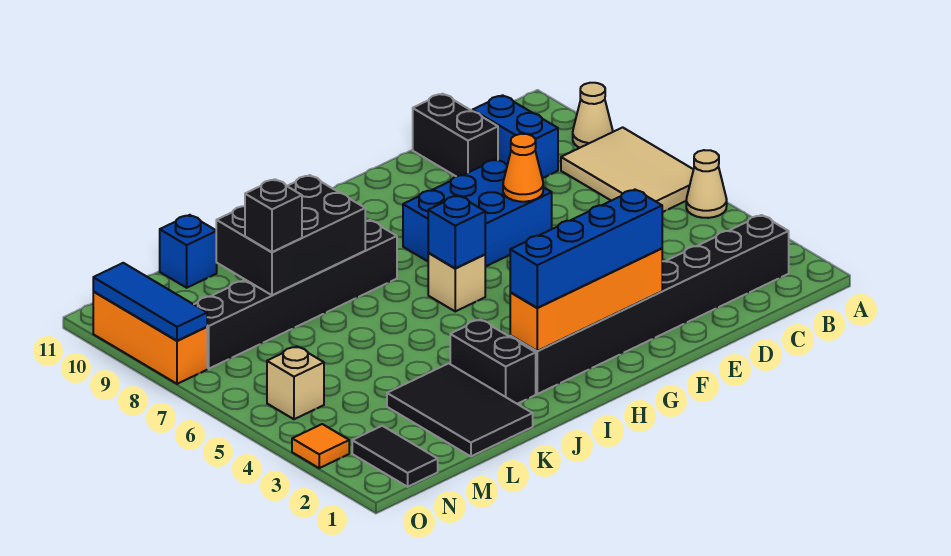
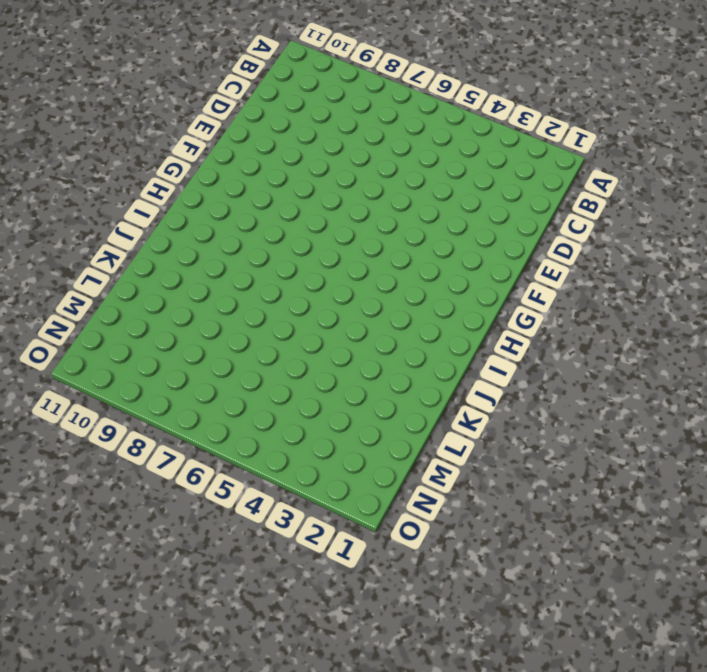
none -> tan cone A5 level 1
none -> tan tile A6:B8 level 1
none -> tan cone A9 level 1

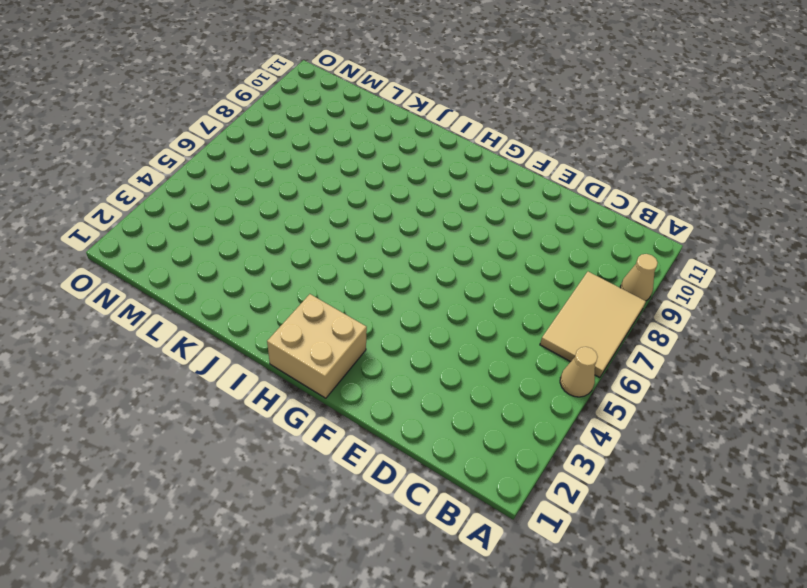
tan brick G1:H2 level 1 -> black brick B2:I2 level 1
none -> blue brick C9:C10 level 1
none -> black brick D10:D11 level 1
none -> blue brick E7:G8 level 1

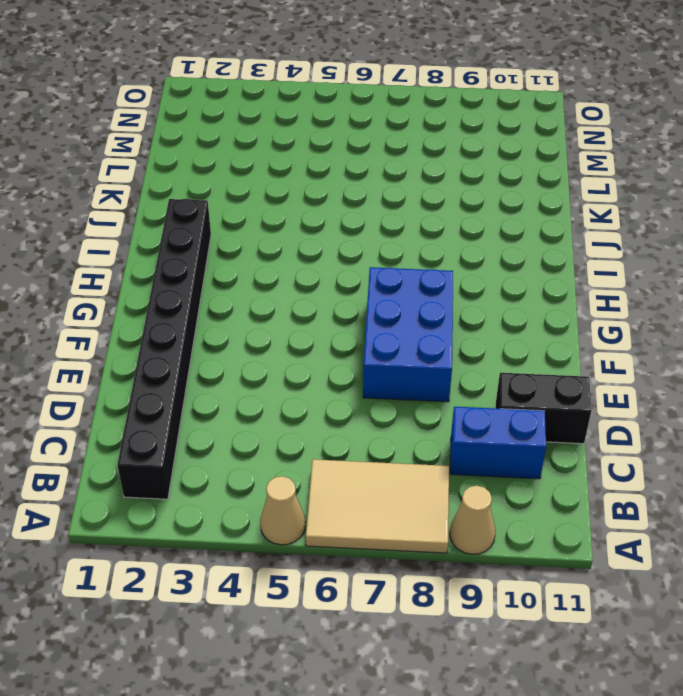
none -> tan brick H6 level 1
none -> black brick I8:N8 level 1
none -> black brick J2:J3 level 1

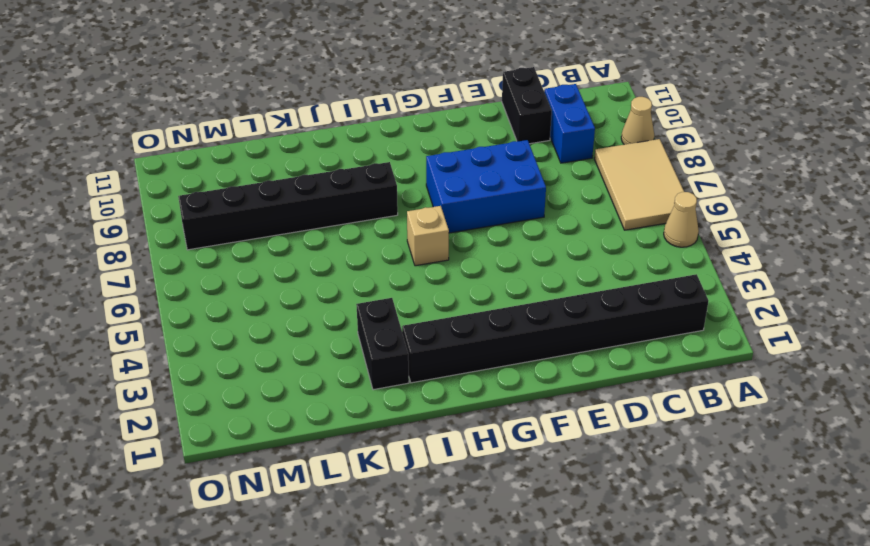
none -> black tile K1:L3 level 1
none -> blue brick L11 level 1
none -> black tile N1:N2 level 1

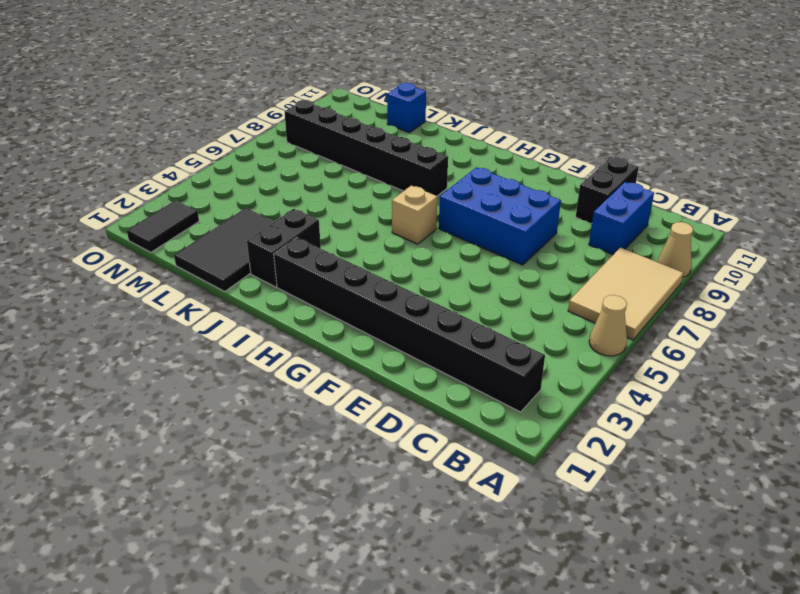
none -> tan brick N5 level 1
none -> orange tile O3 level 1
none -> orange brick O8:O10 level 1

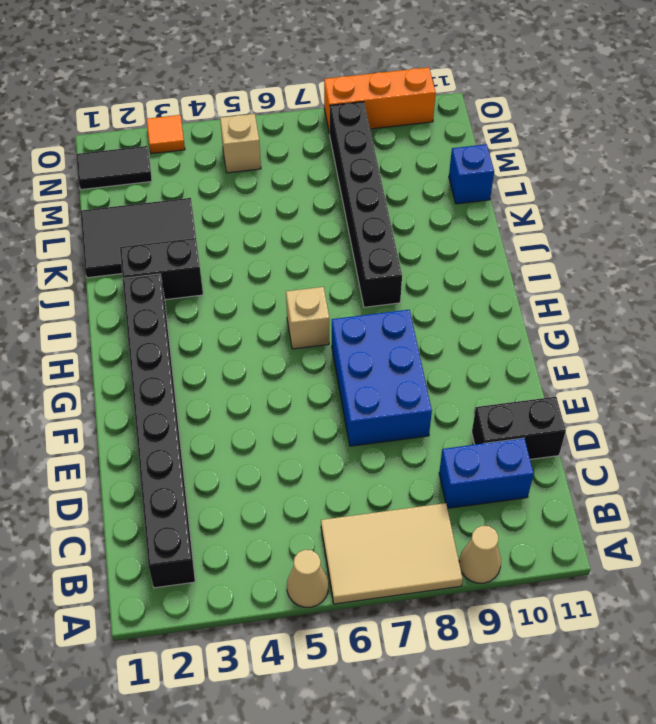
none -> orange cone E7 level 2
none -> orange brick F2:I2 level 2
none -> blue brick H6 level 2

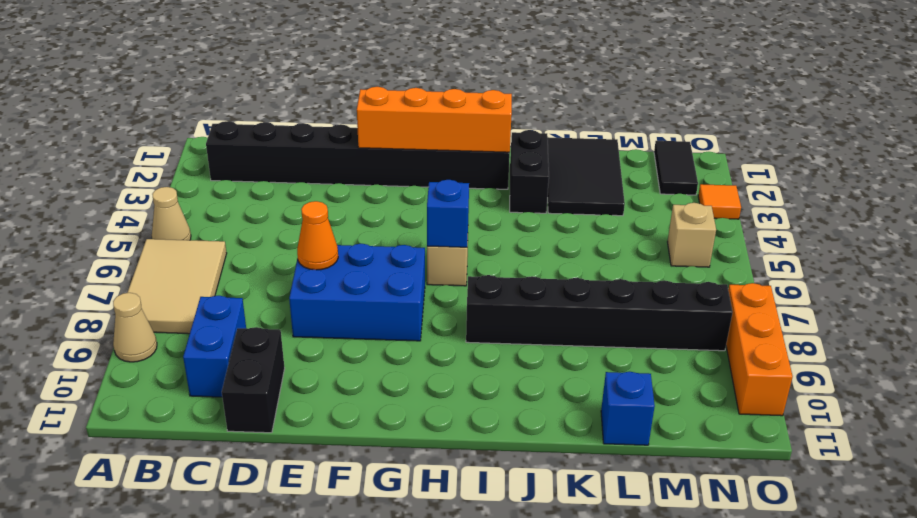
none -> black brick J8:L9 level 2
none -> blue tile O8:O10 level 2
none -> blue brick F2:I2 level 3

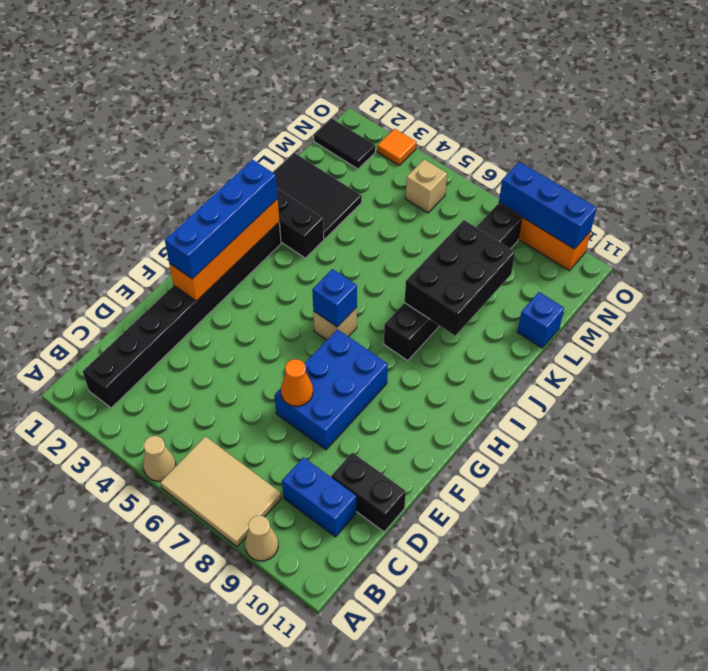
blue brick O8:O10 level 2 -> blue tile O8:O10 level 2
none -> black brick L8 level 3

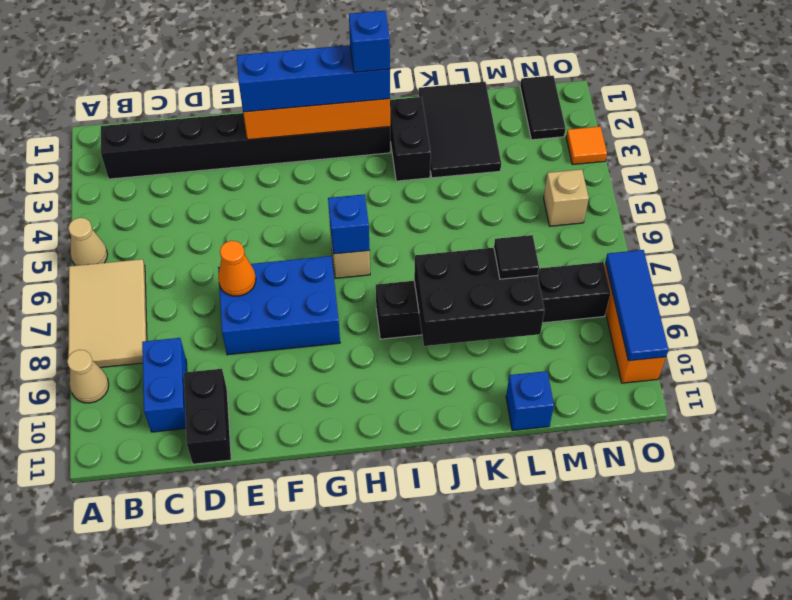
blue brick I2 level 4 -> none
black tile L8 level 3 -> black brick L8 level 3

